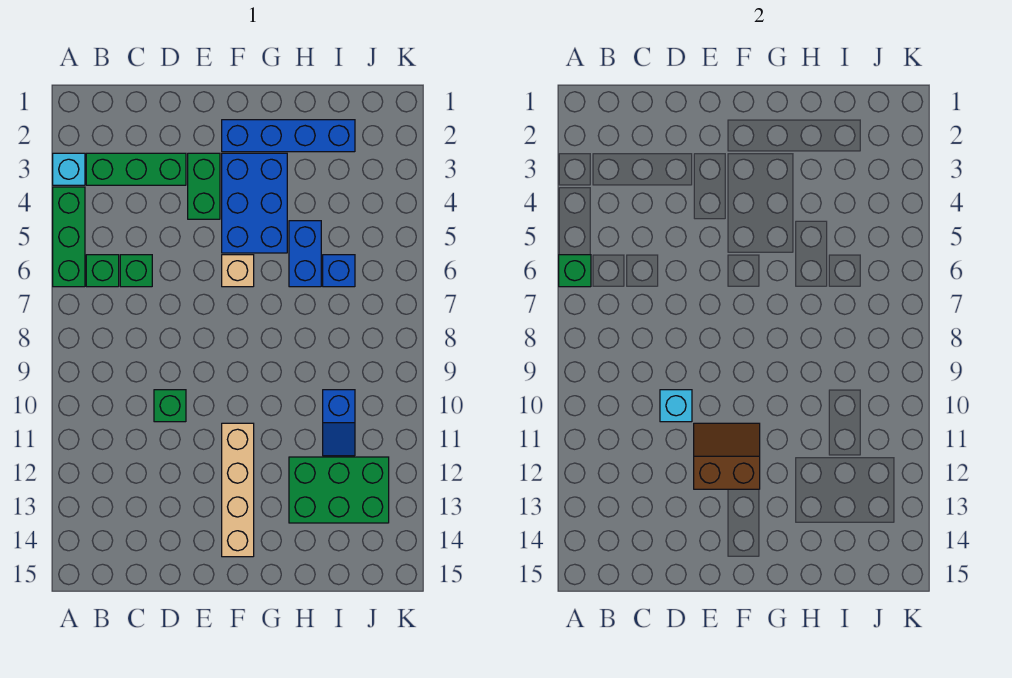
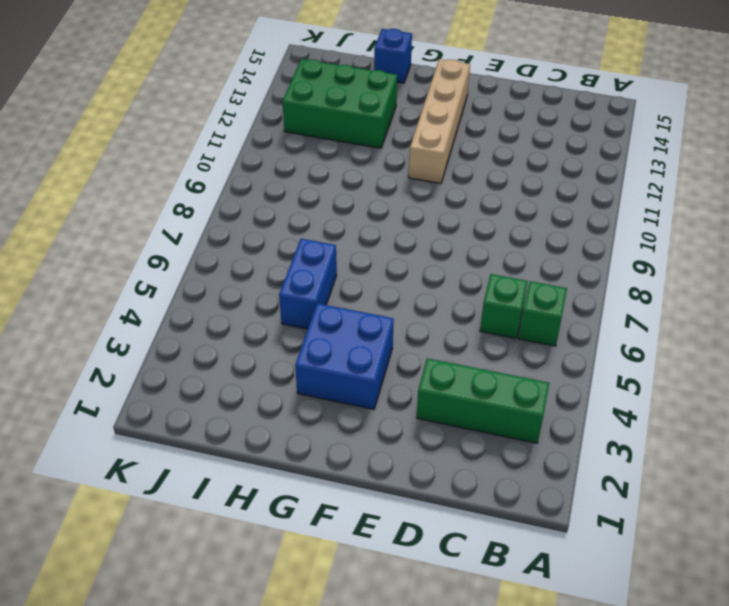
blue brick F3:G4 level 1 -> blue brick F3:G5 level 1
blue brick H15 level 1 -> blue brick I6 level 1
none -> cyan brick A3 level 1
none -> green brick A4:A6 level 1
none -> green brick D10 level 1

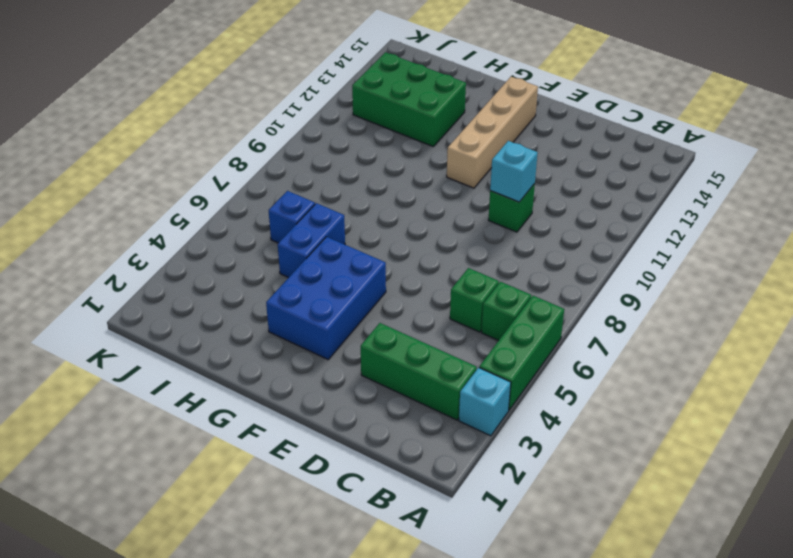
none -> green brick E3:E4 level 1
none -> blue brick F2:I2 level 1
none -> tan brick F6 level 1

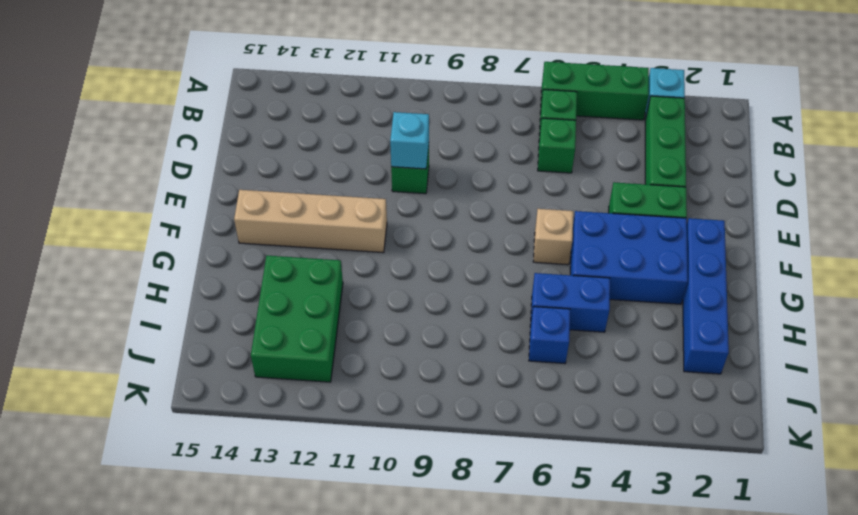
none -> blue slope I10:I11 level 1 top 10
none -> green brick A6 level 2
none -> brown slope E11:F12 level 2 top 12

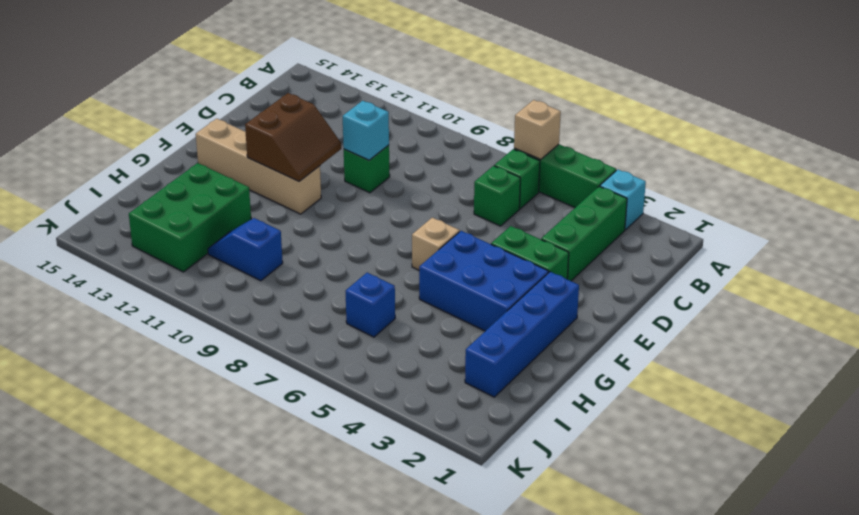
tan brick A6 level 2 -> green brick A6 level 2
none -> blue brick H5:H6 level 1

